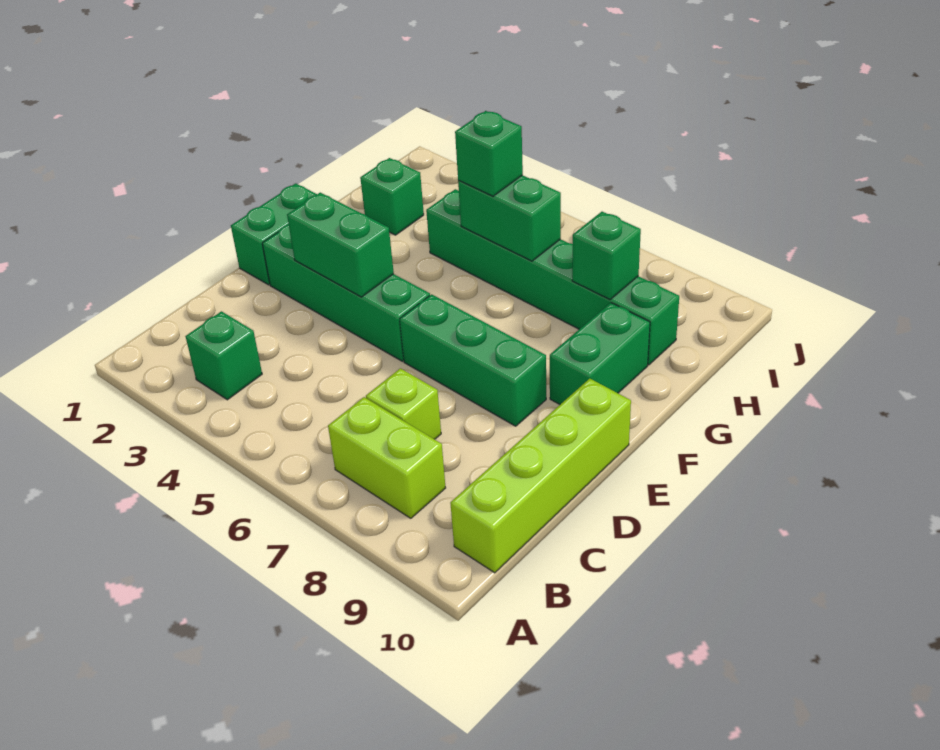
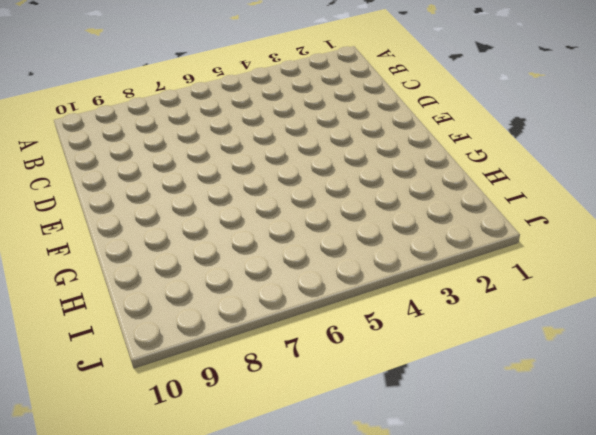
none -> green brick B3 level 1
none -> lime brick B7:B8 level 1
none -> lime brick B10:E10 level 1

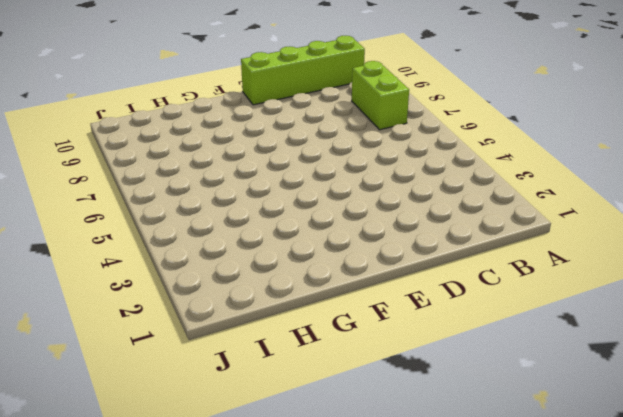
none -> green brick B3 level 1
none -> lime brick C7 level 1
none -> green brick E1:F1 level 1

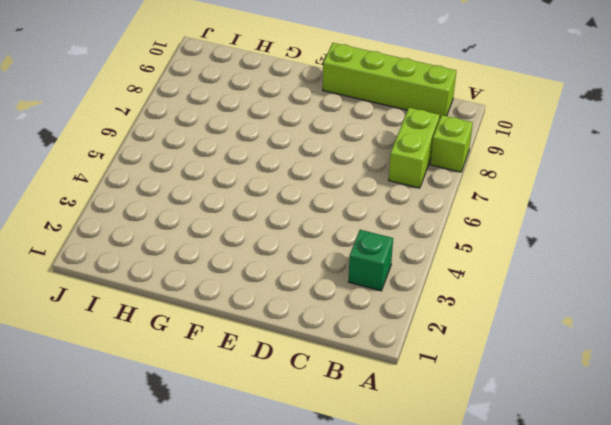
lime brick A8 level 1 -> lime brick C7 level 1
none -> green brick E1:F1 level 1
none -> green brick E2:E5 level 1
none -> green brick E6:E8 level 1

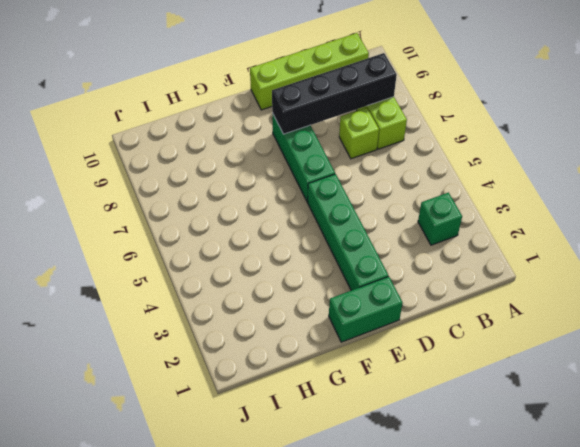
black brick B8:E8 level 2 -> none
none -> green brick F9:G9 level 1
none -> green brick H2 level 1
none -> green brick H4:H9 level 1

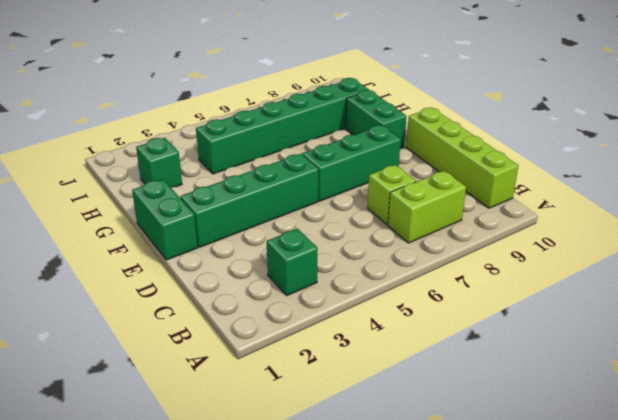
none -> green brick E3:E4 level 2
none -> green brick H5:H6 level 2
none -> green brick H8 level 2

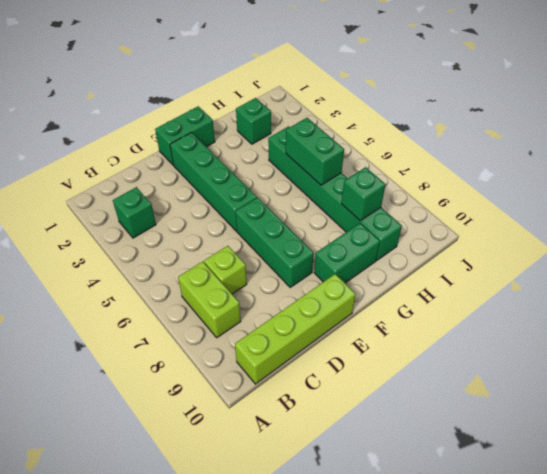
none -> green brick E3:E4 level 2
none -> green brick H5 level 3

